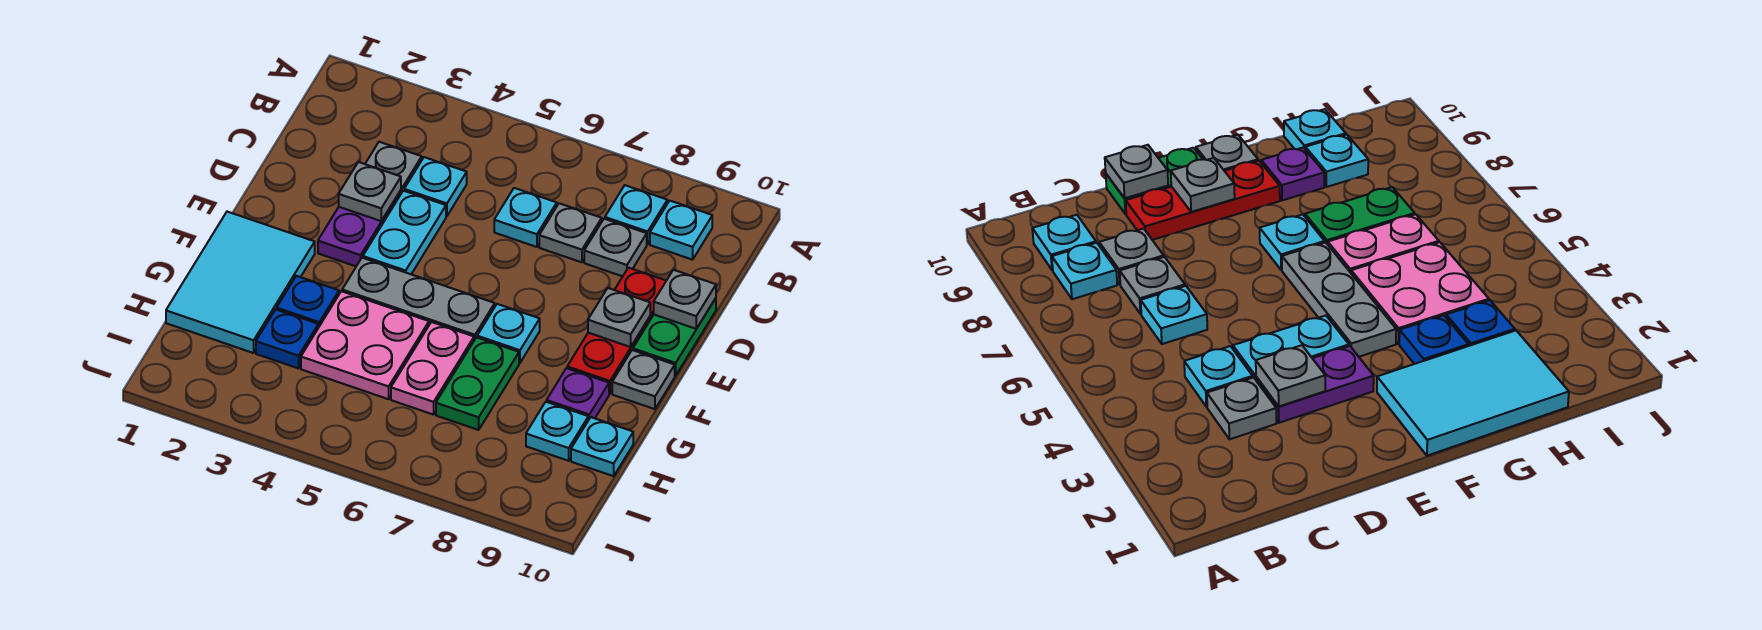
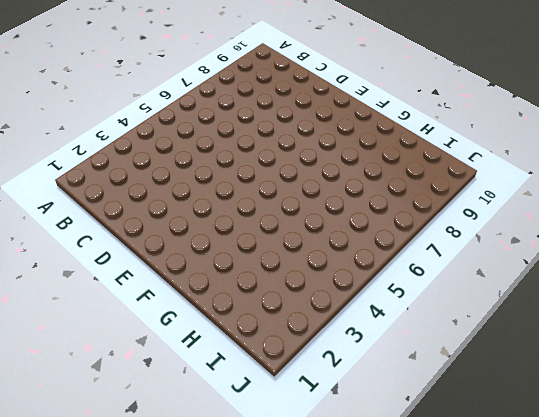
none -> cyan plate B8 level 1
none -> cyan plate B9 level 1
none -> grey plate C3 level 1

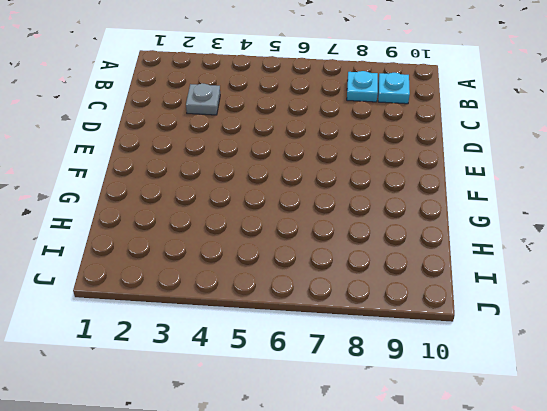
none -> cyan plate C4 level 1
none -> cyan plate C6 level 1
none -> grey plate C7 level 1

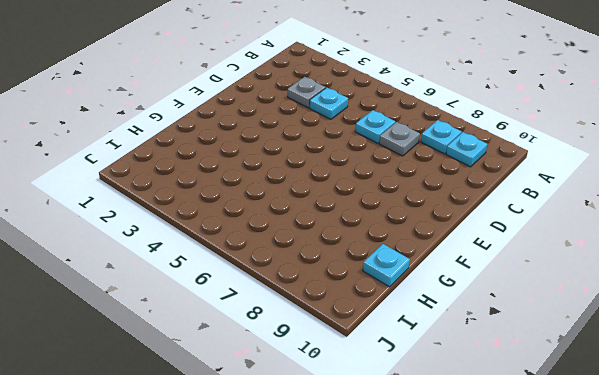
none -> grey plate C8 level 1
none -> purple plate D3:E3 level 1
none -> cyan plate D4:E4 level 1

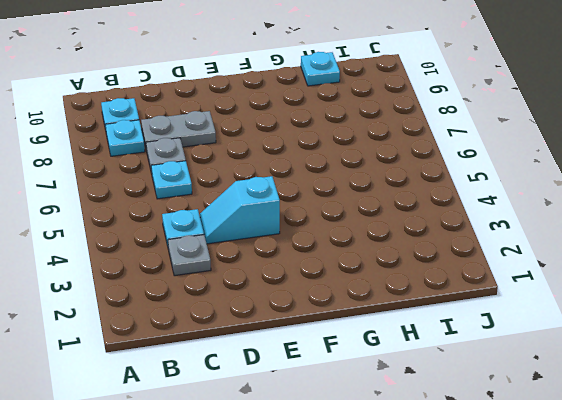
grey plate C8:D8 level 1 -> grey plate C8 level 1
cyan slope D4:E4 level 1 top E -> cyan plate D4:E4 level 1
none -> purple plate D3:E3 level 1
none -> red plate D9:F9 level 1
none -> green plate D10:E10 level 1

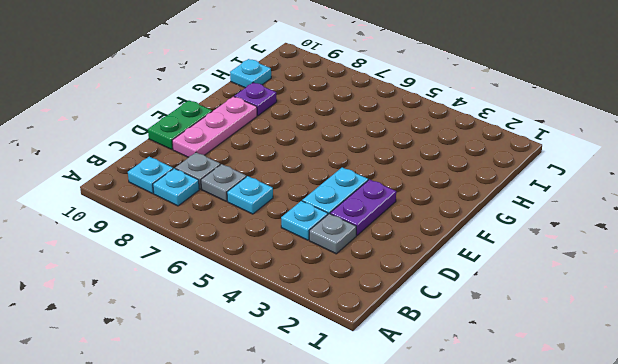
pink plate D9:F9 level 1 -> red plate D9:F9 level 1
none -> cyan tile F1:H2 level 1
none -> grey plate F4:F6 level 1
none -> cyan plate F7 level 1

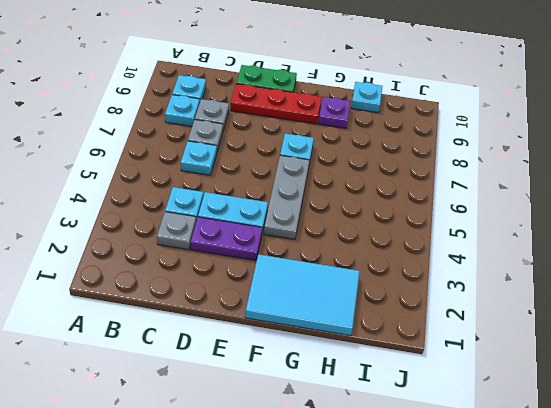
none -> grey plate F10 level 1
none -> blue plate G3 level 1
none -> pink plate G4:H5 level 1

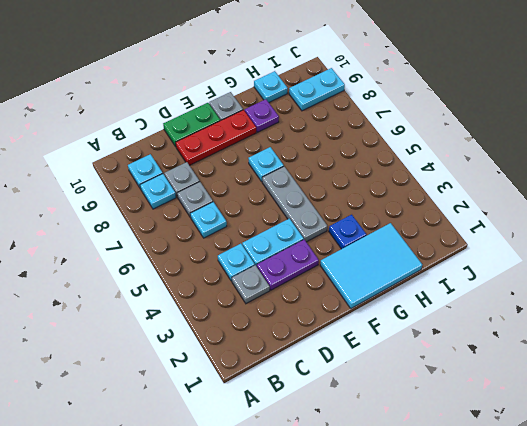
cyan plate I9:J9 level 1 -> none
none -> pink plate G4:H5 level 1
none -> pink plate G6:H6 level 1
none -> green plate G7:H7 level 1

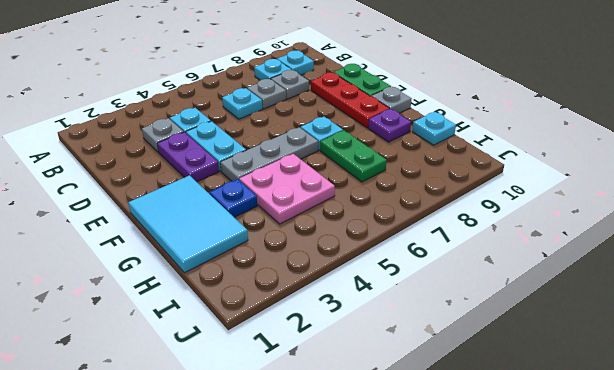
none -> pink plate G6:H6 level 1
none -> blue plate H3 level 1
none -> cyan plate H9 level 1

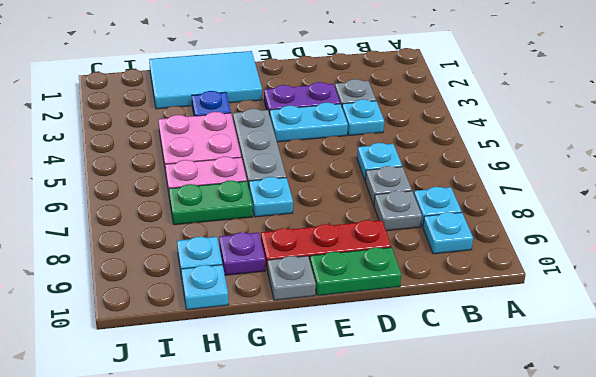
none -> blue plate H3 level 1
none -> grey plate D3 level 2
none -> grey plate D10 level 2

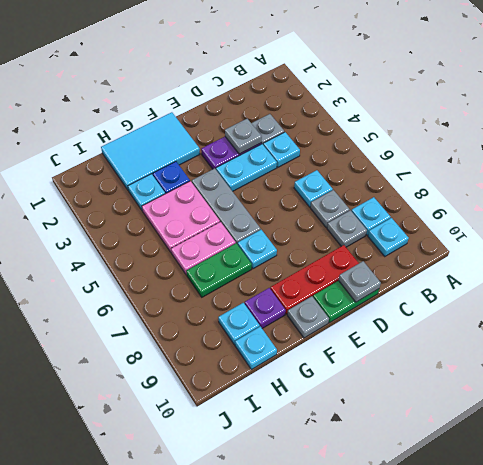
cyan plate H3 level 1 -> blue plate H3 level 1
none -> grey plate E9 level 2

